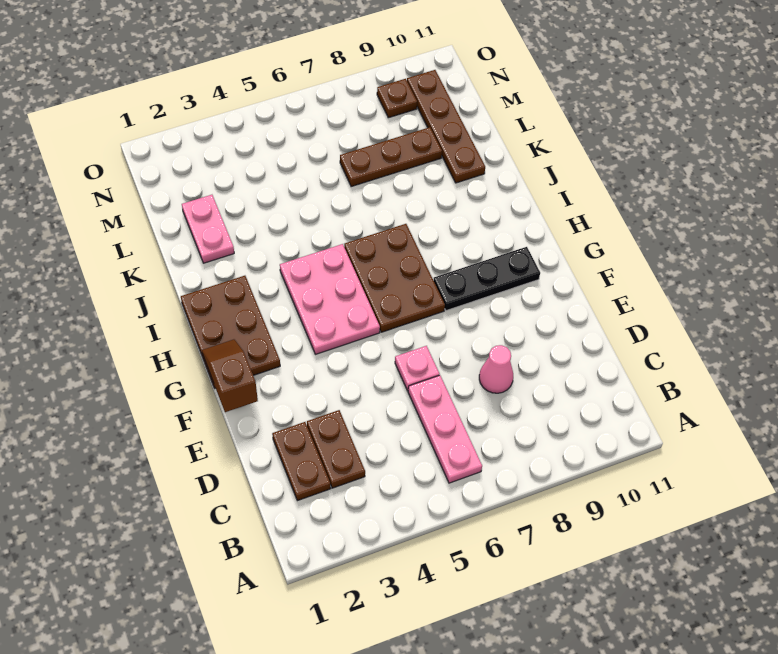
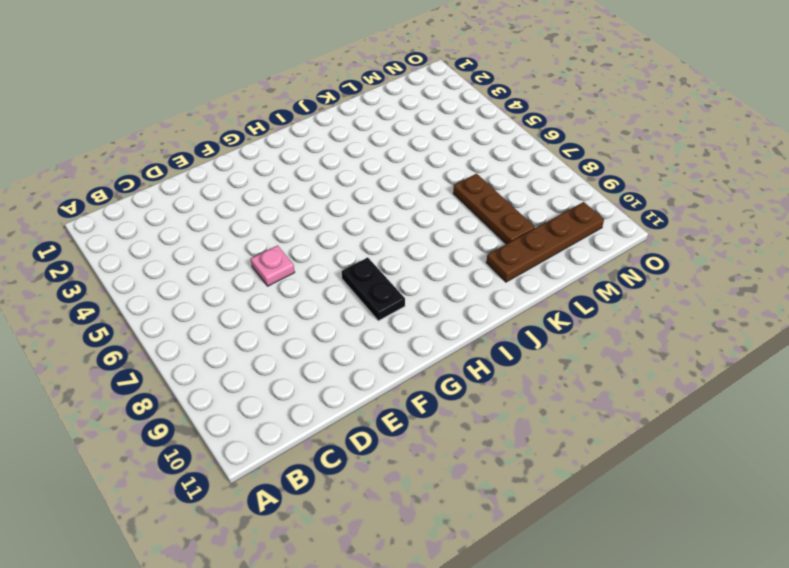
black plate G8:G9 level 1 -> black plate G8:G10 level 1
none -> pink plate B6:D6 level 1
none -> brown plate C2:D2 level 1
none -> brown plate C3:D3 level 1

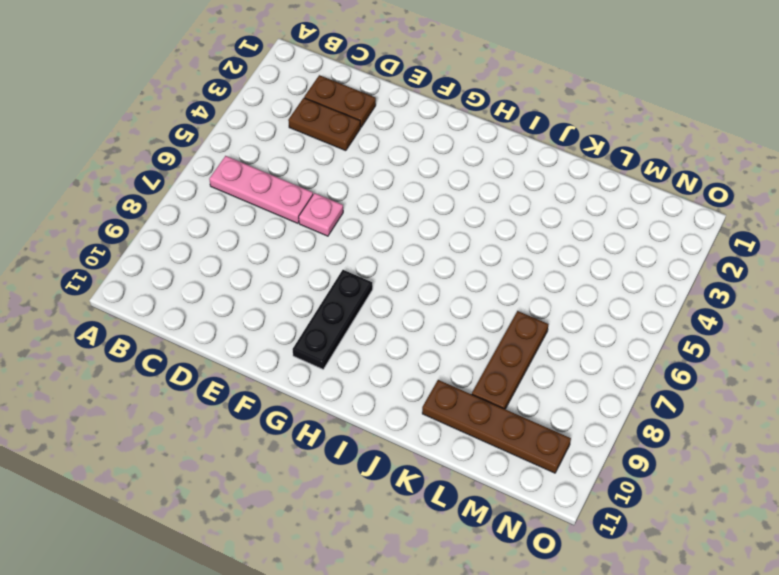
none -> pink cone D8 level 1
none -> brown plate G1:I2 level 1
none -> pink plate G4:I5 level 1

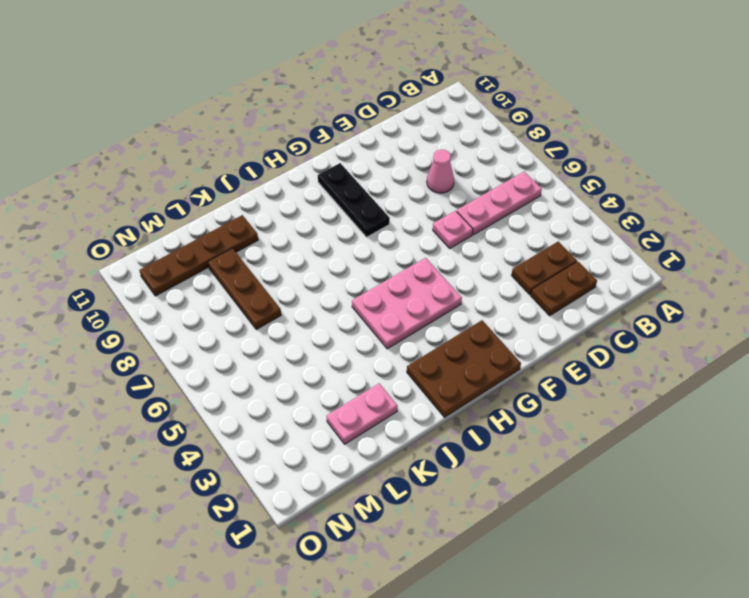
none -> brown plate G6:I7 level 1
none -> brown plate N9 level 1
none -> brown slope F1:G1 level 2 top F

